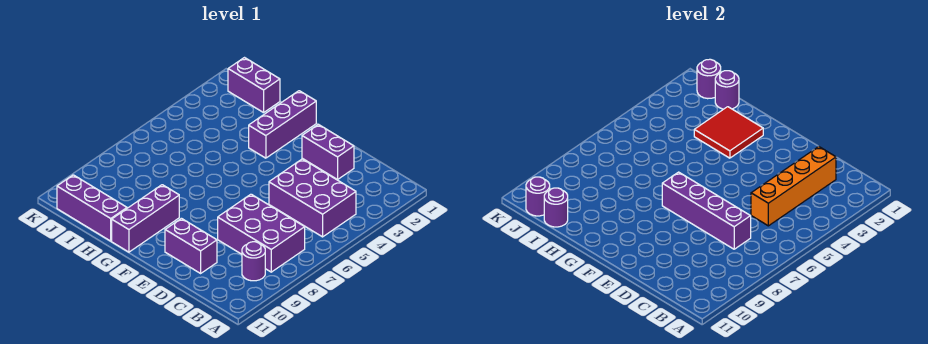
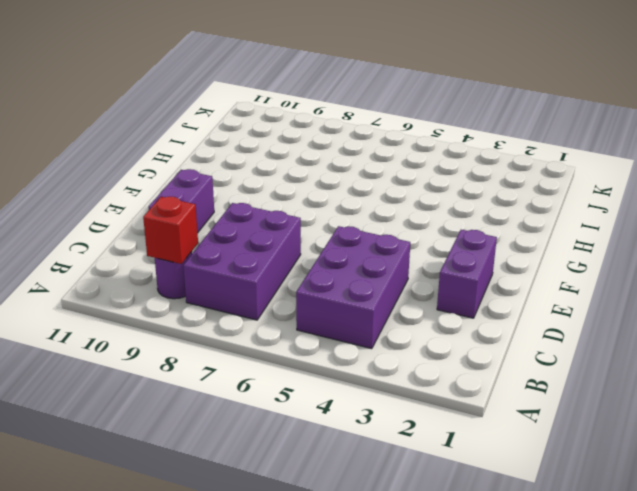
red brick B9 level 2 -> none
none -> purple brick G1:G3 level 1
none -> purple brick G9:G11 level 1
none -> purple brick H11:J11 level 1

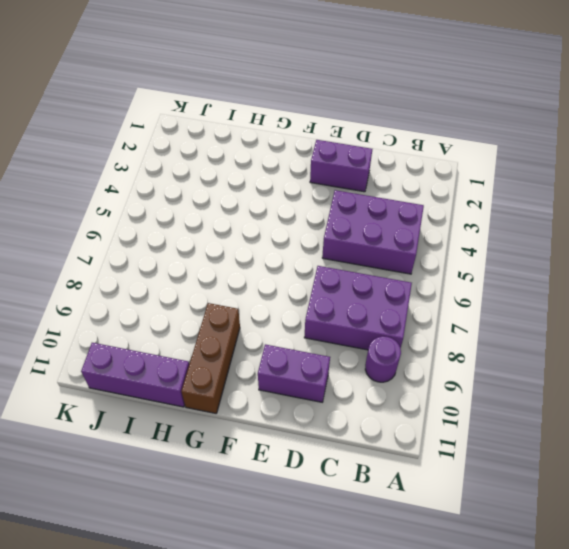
brown brick G9:G11 level 1 -> purple brick G9:G11 level 1
none -> purple brick G1:G3 level 1
none -> purple brick I1:J1 level 1
none -> orange brick C2:C5 level 2

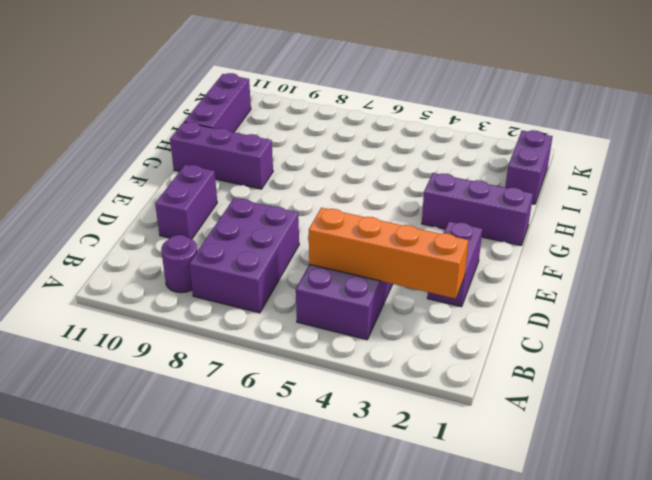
none -> purple brick C7:F7 level 2
none -> red tile G2:H3 level 2
none -> purple round brick I1 level 2

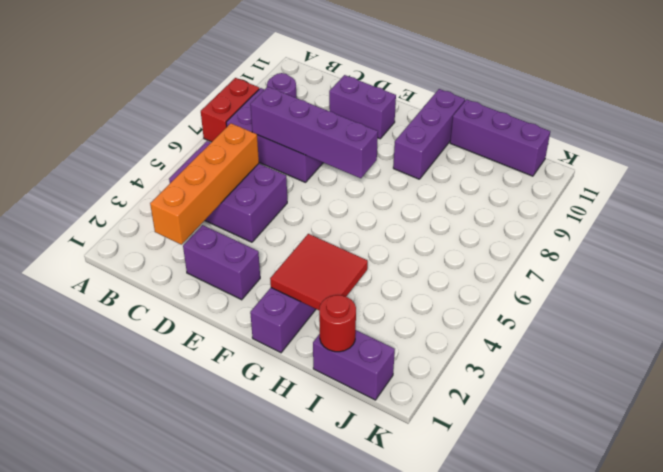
red brick A7:A8 level 1 -> none
red round brick I1 level 2 -> purple round brick I1 level 2
none -> purple round brick I11 level 2
none -> purple round brick J1 level 2
none -> purple round brick J11 level 2

